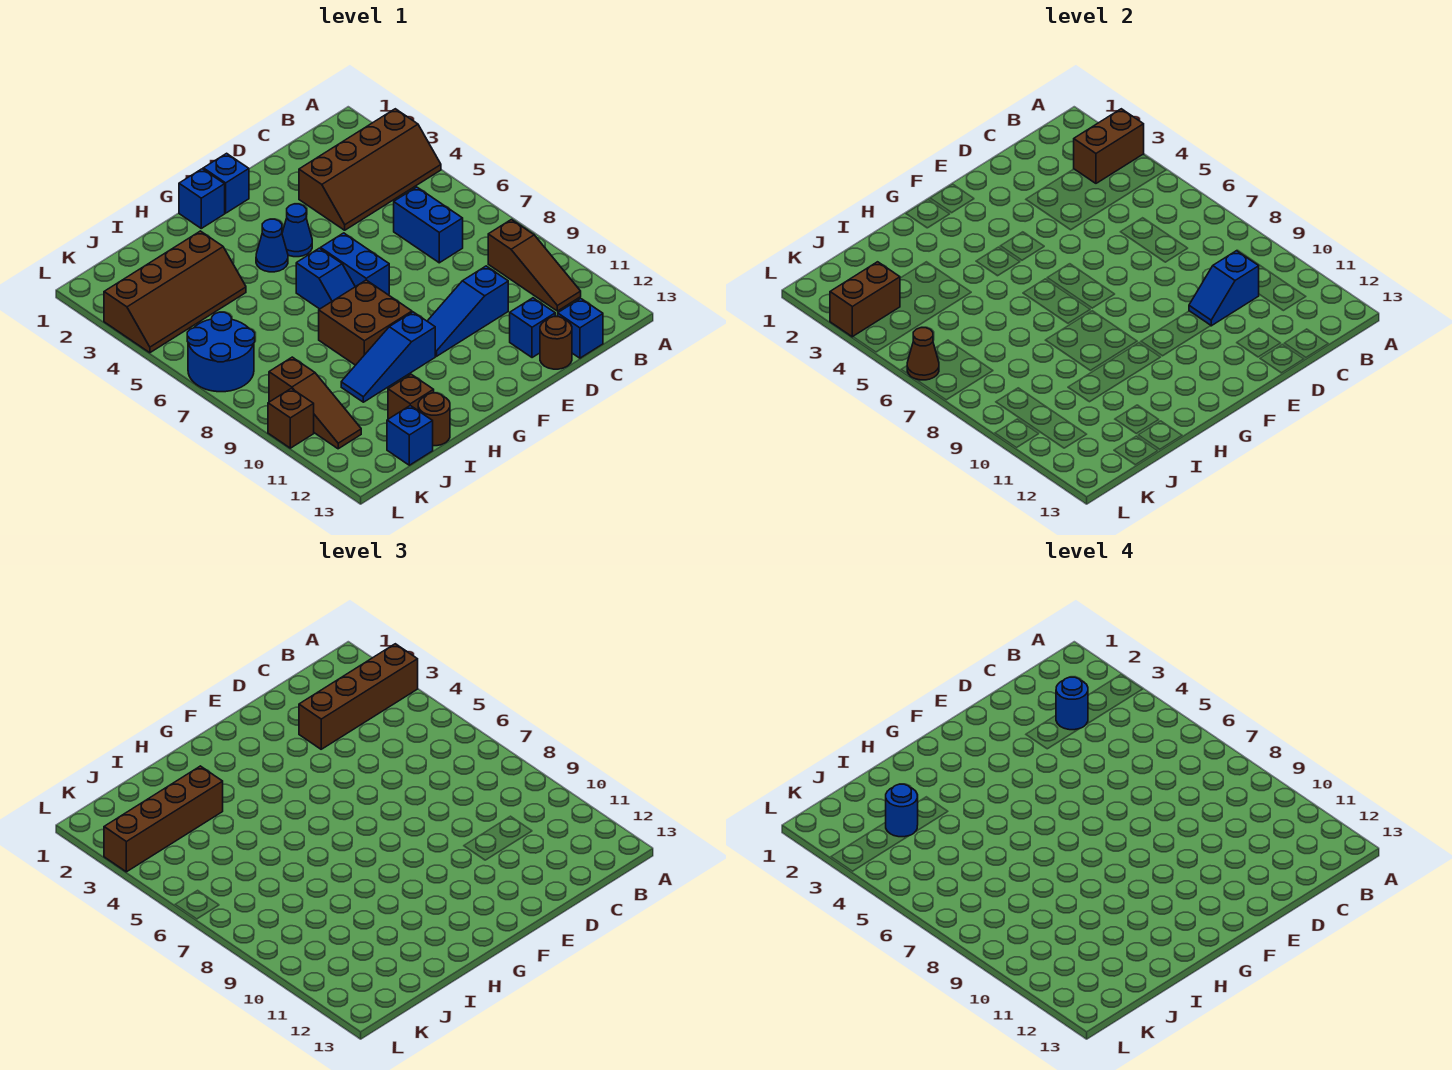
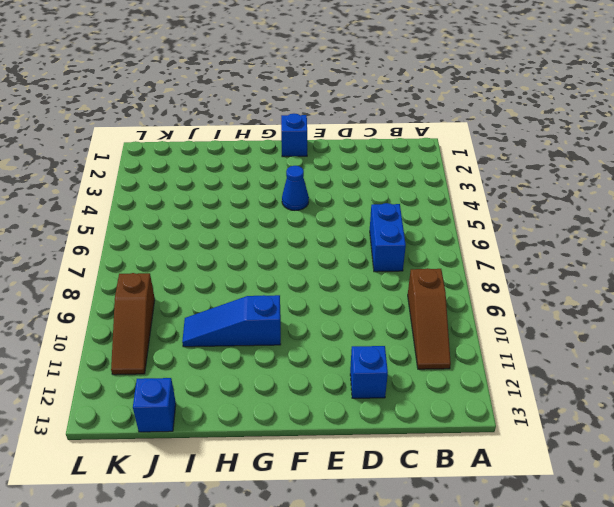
none -> brown slope A3:D4 level 1 top 3
none -> blue brick C13 level 1
none -> blue slope D10:F10 level 1 top D
none -> brown round brick D13 level 1

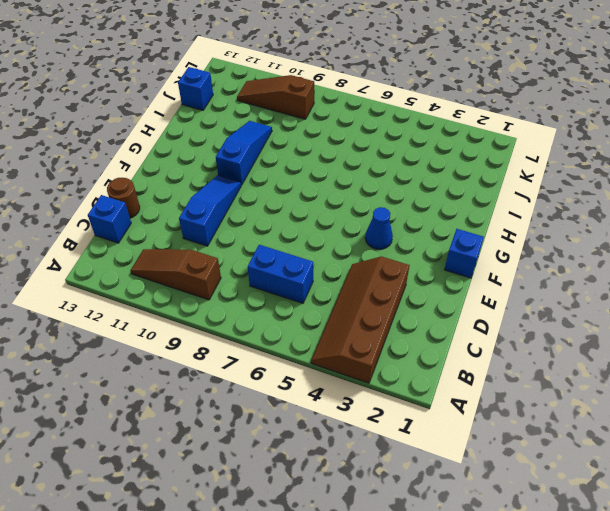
none -> blue brick D12 level 1
none -> blue brick F6:F7 level 1
none -> blue brick G1 level 1
none -> blue cone G4 level 1

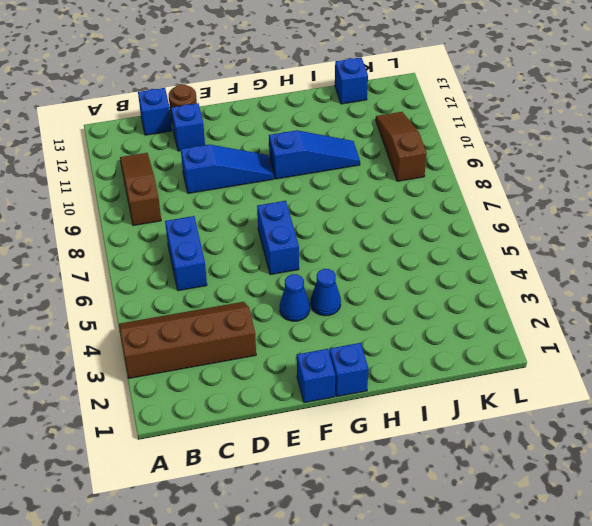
none -> blue slope G6:G7 level 1 top 6
none -> brown brick G8:H9 level 1
none -> brown slope I3:L4 level 1 top 3
none -> brown brick I12 level 1

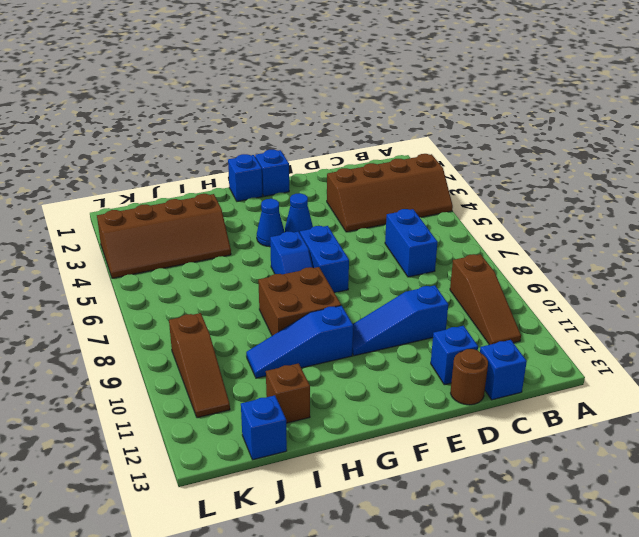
none -> brown round brick I13 level 1
none -> blue round brick K6:L7 level 1
none -> brown brick L10 level 1
none -> brown brick A3:B3 level 2

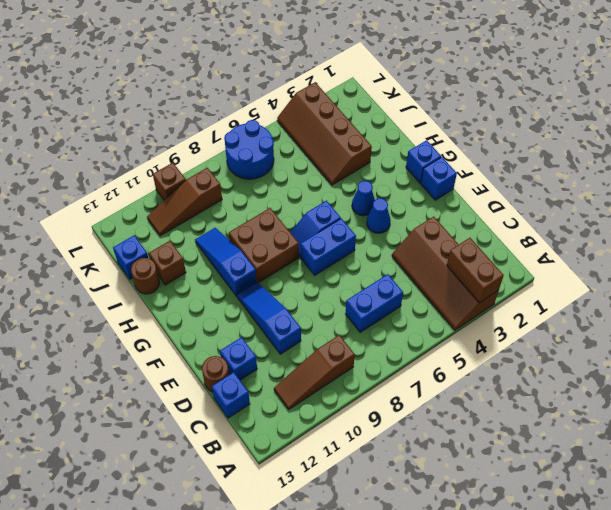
none -> blue slope C10:D10 level 2 top C
none -> brown brick K3:L3 level 2
none -> brown cone L6 level 2
none -> brown brick A3:D3 level 3

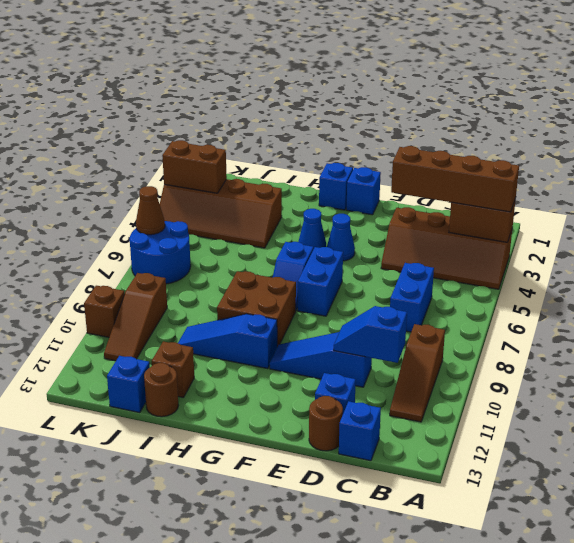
none -> brown brick I3:L3 level 3
none -> blue round brick C3 level 4
none -> blue round brick J3 level 4

